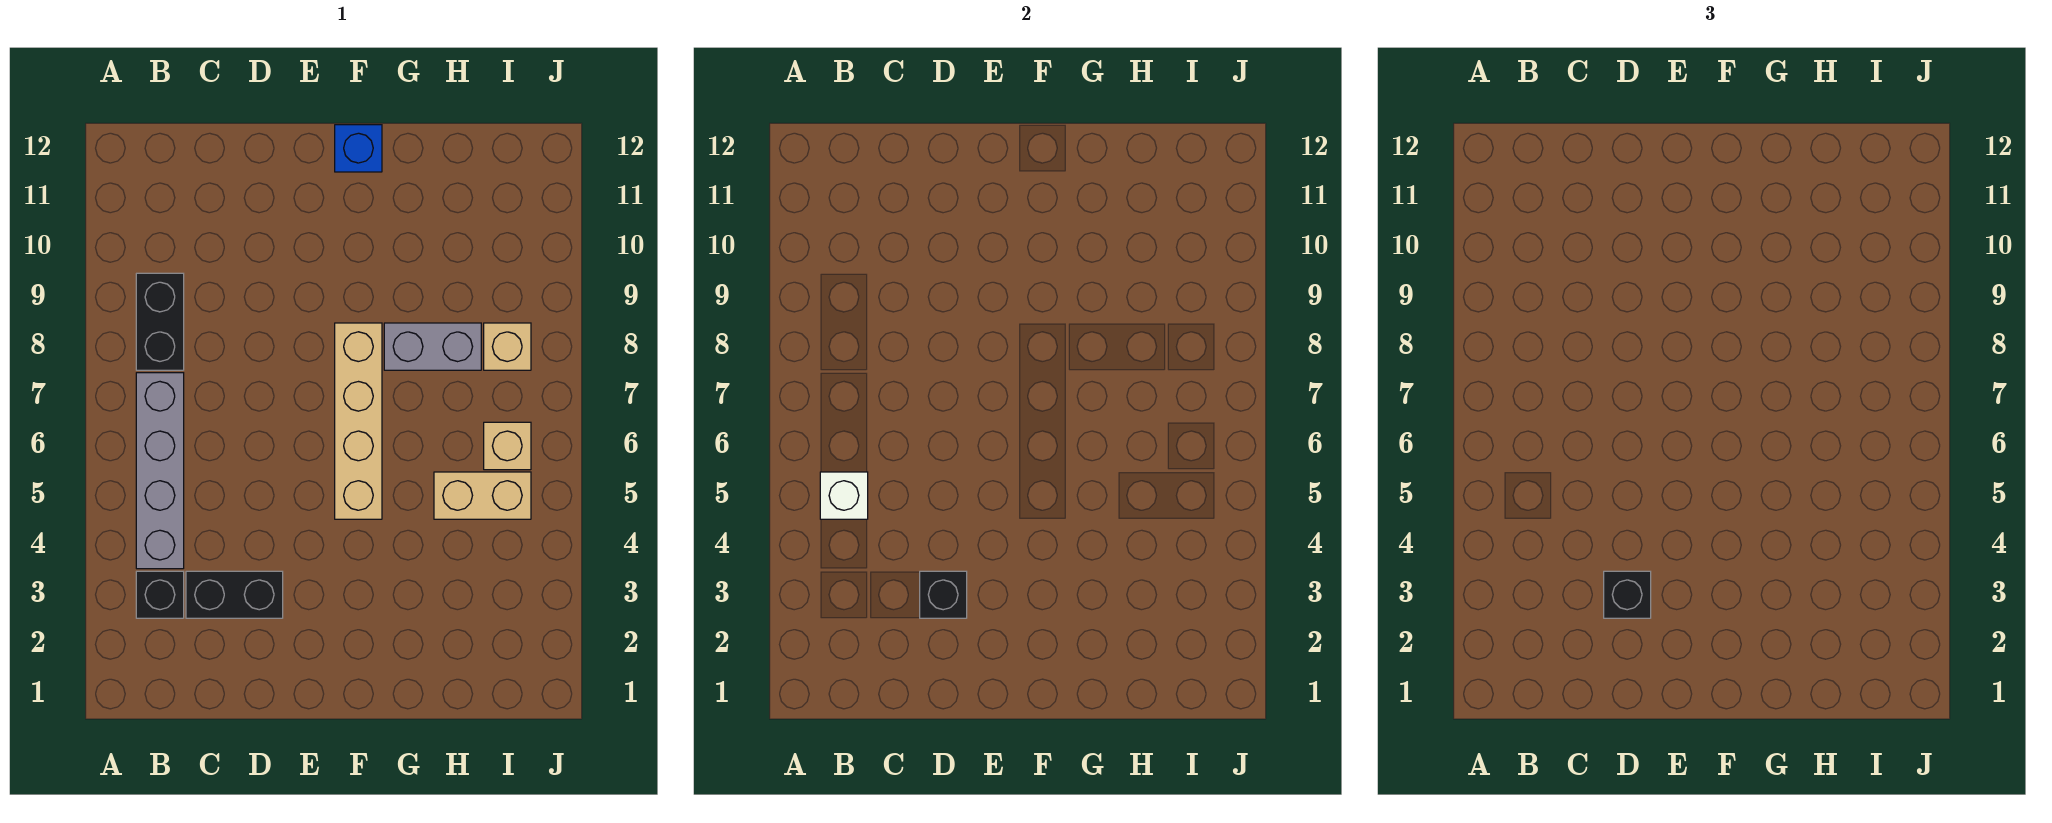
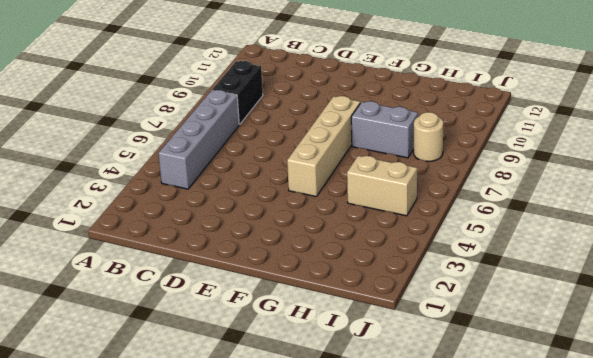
tan round brick I8 level 1 -> tan brick I8 level 1
none -> black brick B3 level 1
none -> black brick C3:D3 level 1
none -> blue brick F12 level 1

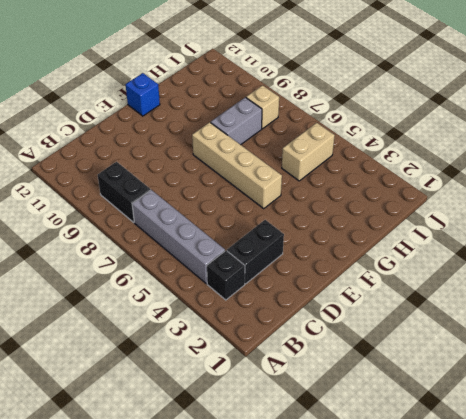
none -> tan brick I6 level 1
none -> white brick B5 level 2
none -> black brick D3 level 2

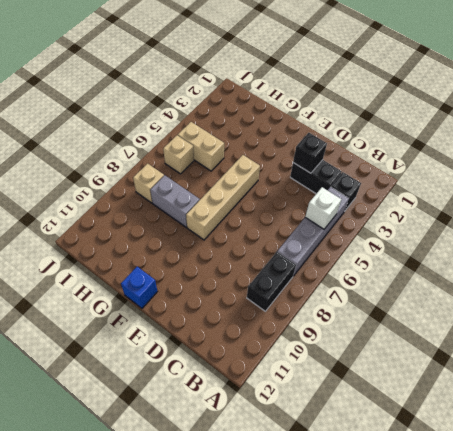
none -> black brick D3 level 3

